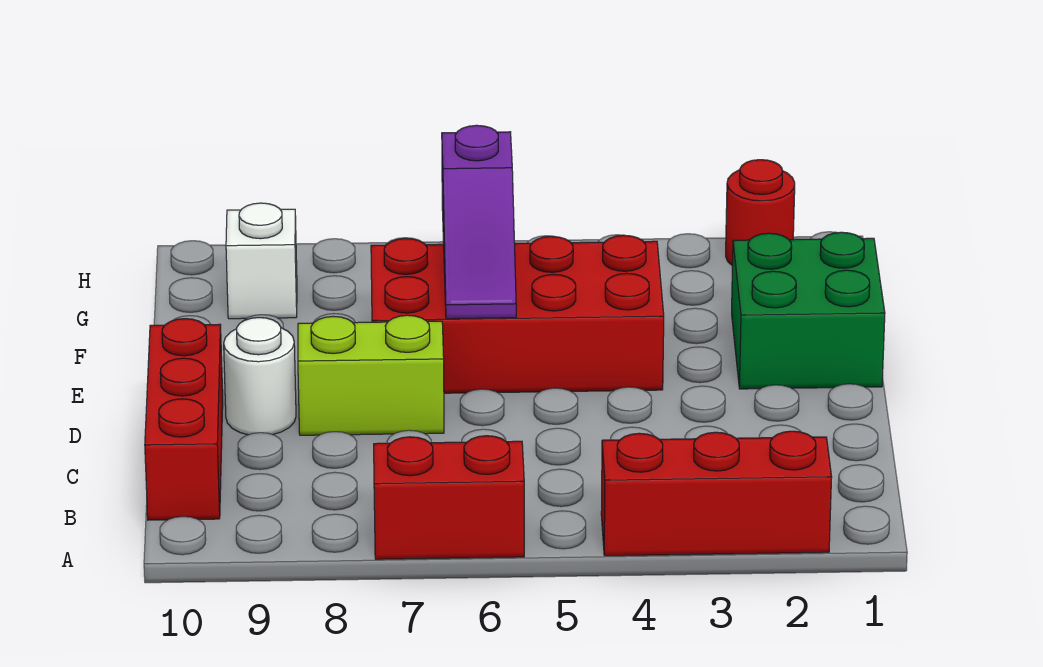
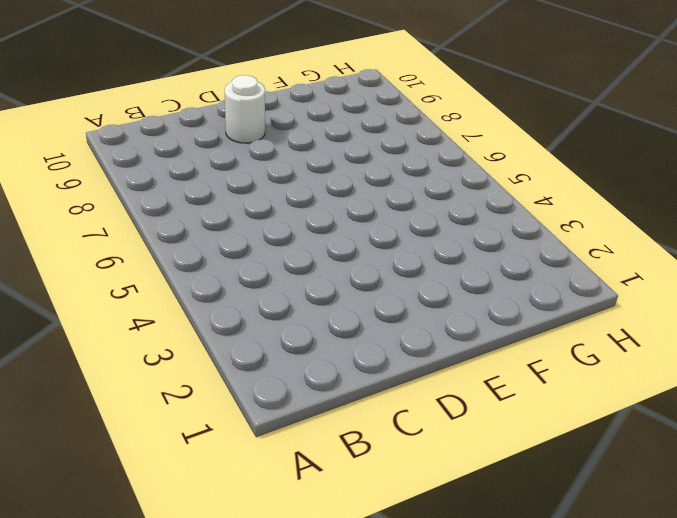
none -> red brick A2:A4 level 1
none -> red brick A6:A7 level 1

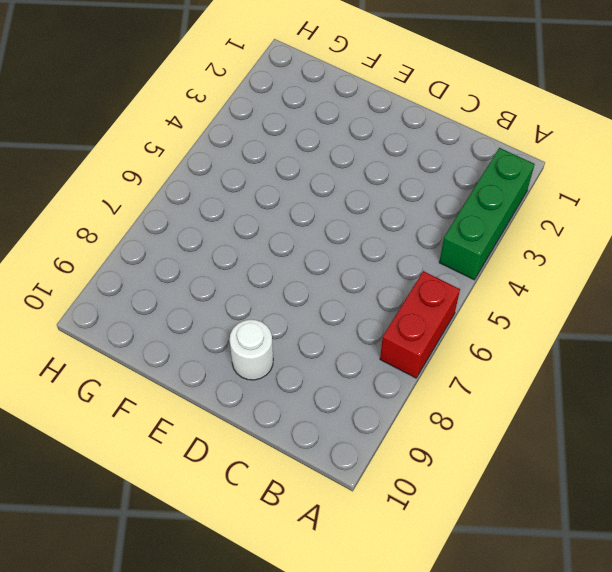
green brick A2:A4 level 1 -> red brick A2:A4 level 1
none -> red brick B10:D10 level 1
none -> lime brick D7:D8 level 1

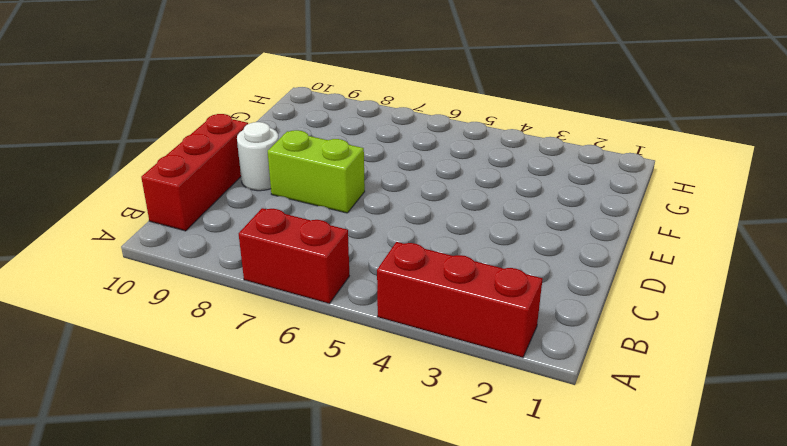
none -> green brick E1:F2 level 1
none -> red brick E4:F7 level 1

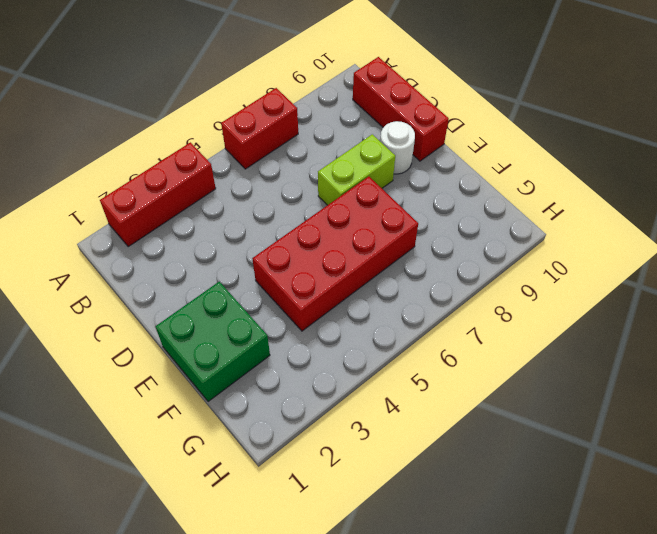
none -> white brick G9 level 1
none -> red round brick H2 level 1

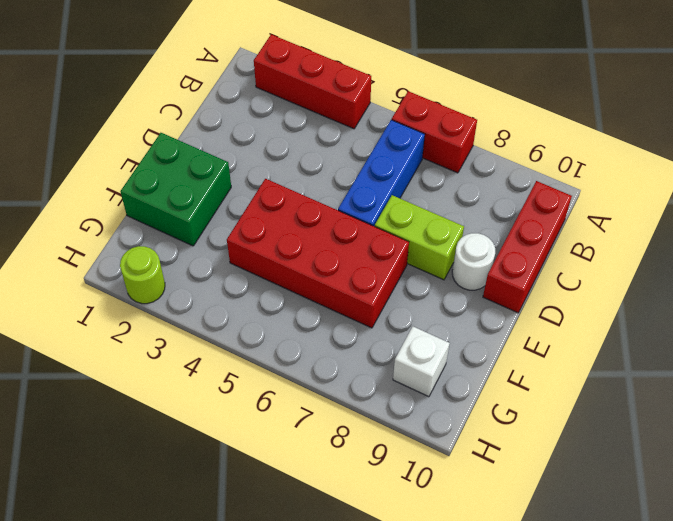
blue brick B6:D6 level 1 -> none
lime round brick H2 level 1 -> red round brick H2 level 1
none -> purple slope E6:G6 level 2 top G

